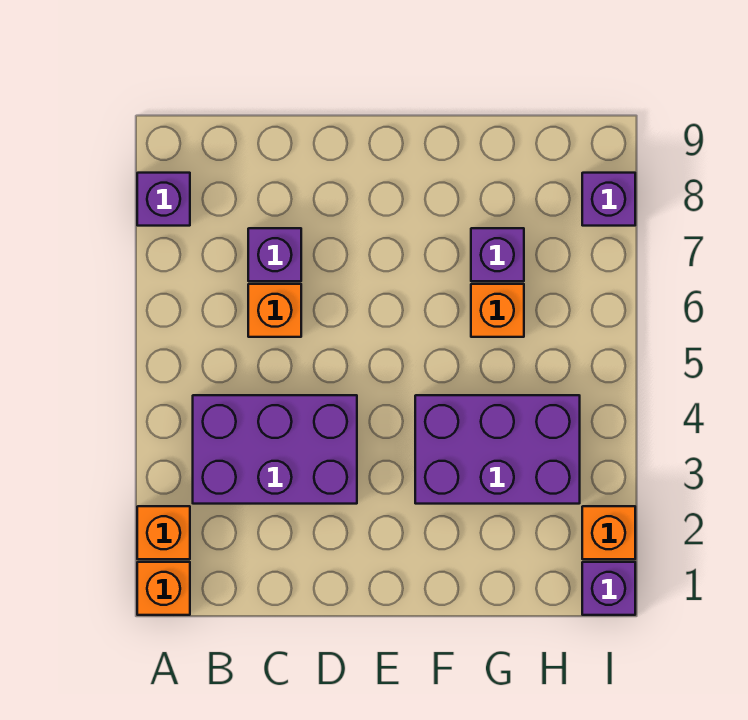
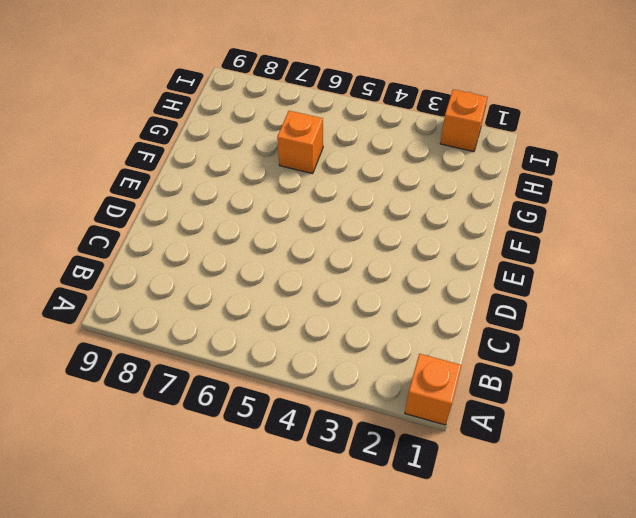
none -> orange brick A2 level 1
none -> purple brick A8 level 1
none -> purple brick B3:D4 level 1

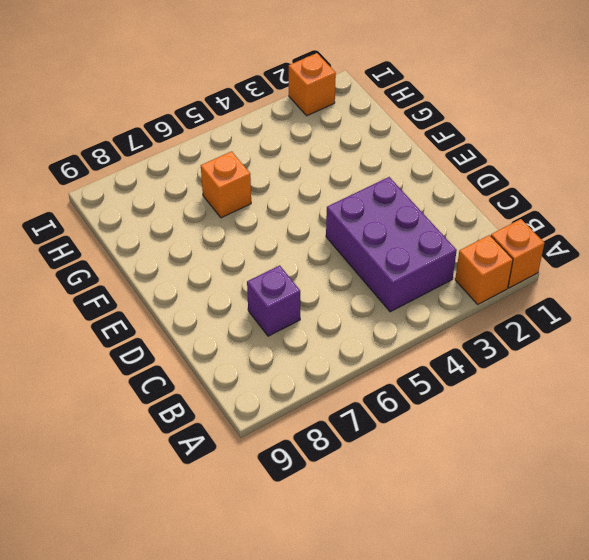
none -> purple brick A8 level 1
none -> orange brick C6 level 1
none -> purple brick F3:H4 level 1

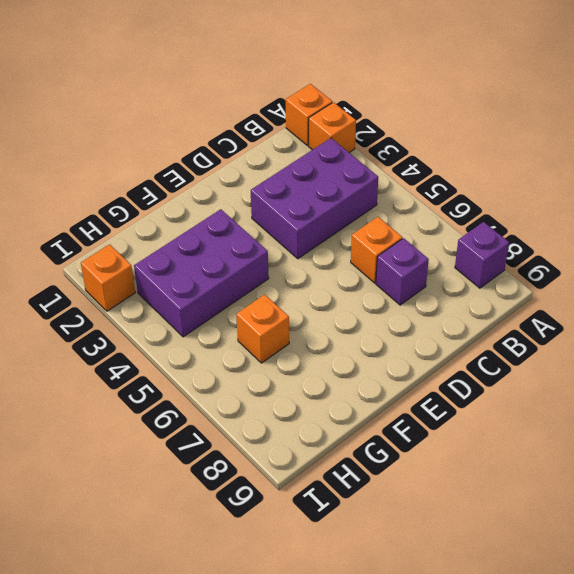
none -> purple brick G7 level 1
none -> purple brick I1 level 1
none -> purple brick I8 level 1

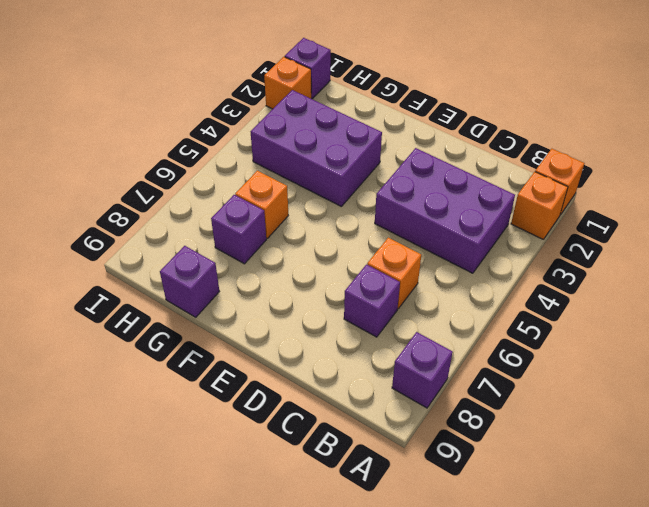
purple brick G9 level 1 -> purple brick I8 level 1

